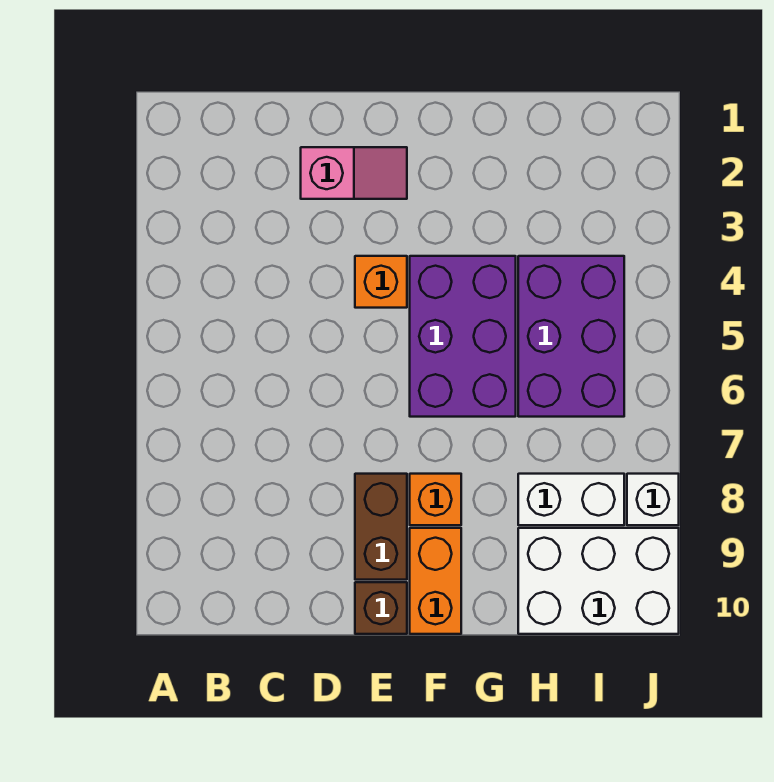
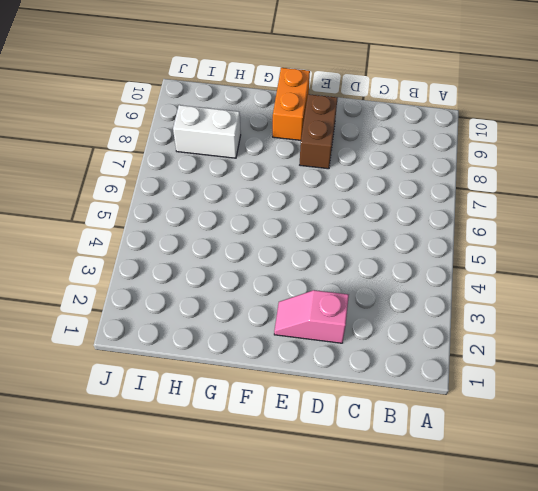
none -> orange brick E4 level 1
none -> brown brick E10 level 1

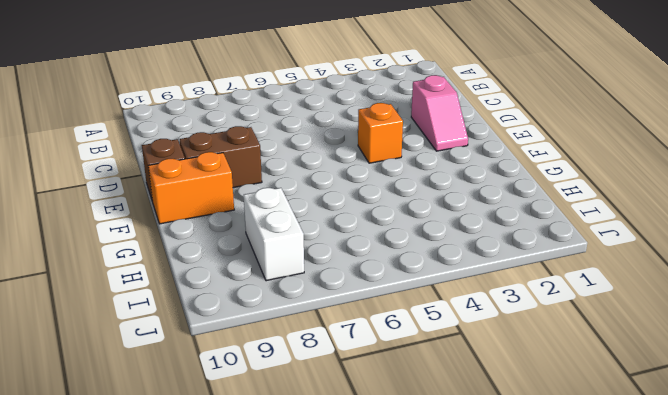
none -> purple brick F4:G6 level 1
none -> orange brick F8 level 1

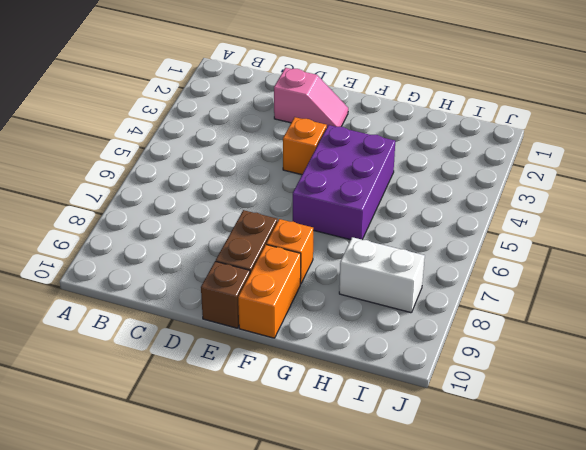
none -> purple brick H4:I6 level 1
none -> white brick H9:J10 level 1

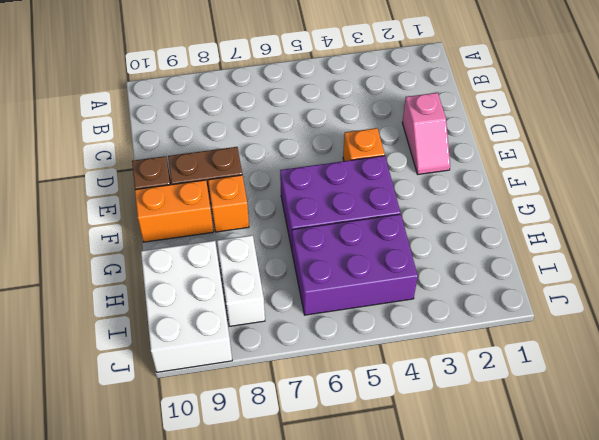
none -> white brick J8 level 1

